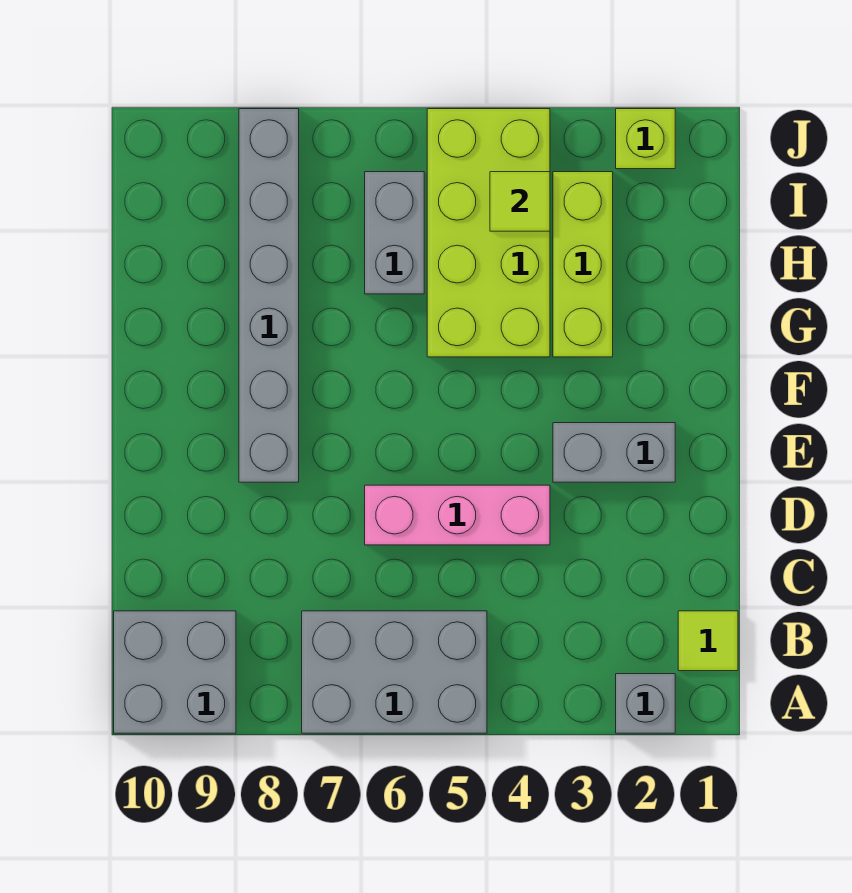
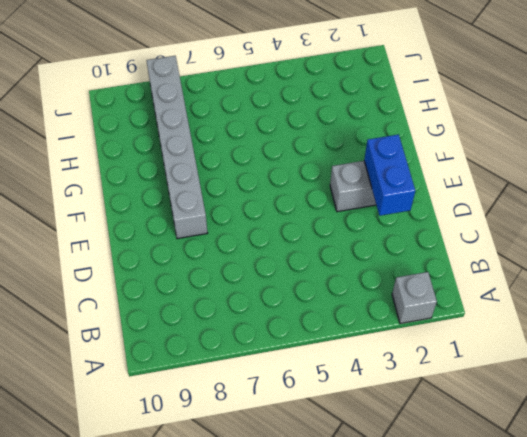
blue brick D2:E2 level 2 -> none
none -> grey brick A5:B7 level 1
none -> grey brick A9:B10 level 1
none -> lime tile B1 level 1

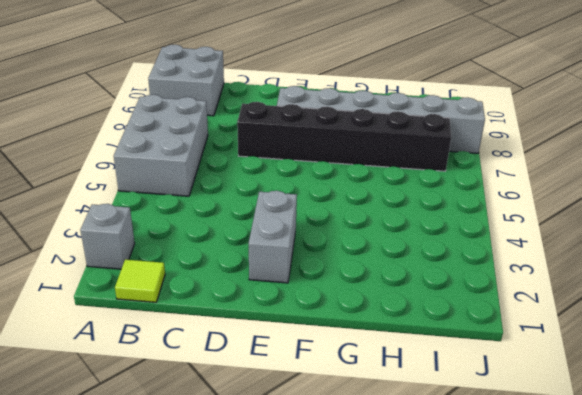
black brick D7:I7 level 1 -> none
none -> pink brick D4:D6 level 1
none -> lime brick G3:I3 level 1
none -> lime brick G4:J5 level 1

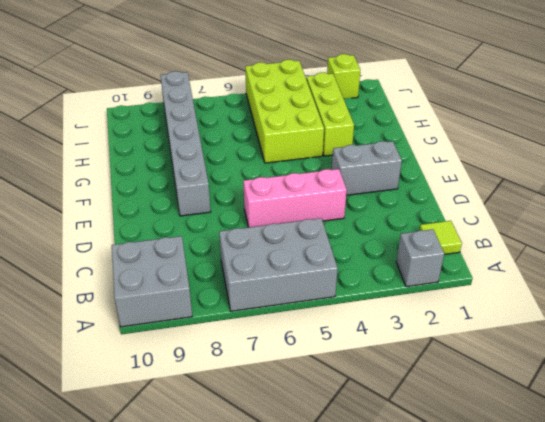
none -> grey brick H6:I6 level 1
none -> lime tile I4 level 2

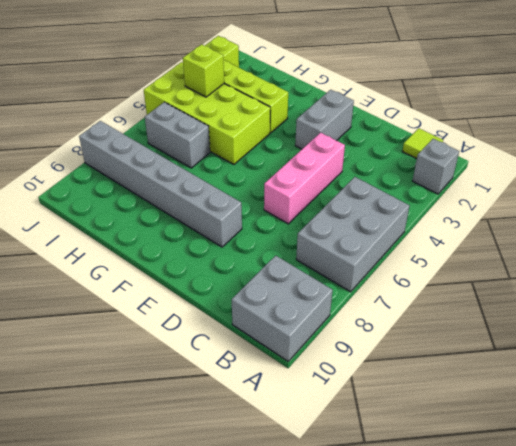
lime brick I4 level 2 -> lime tile I4 level 2

